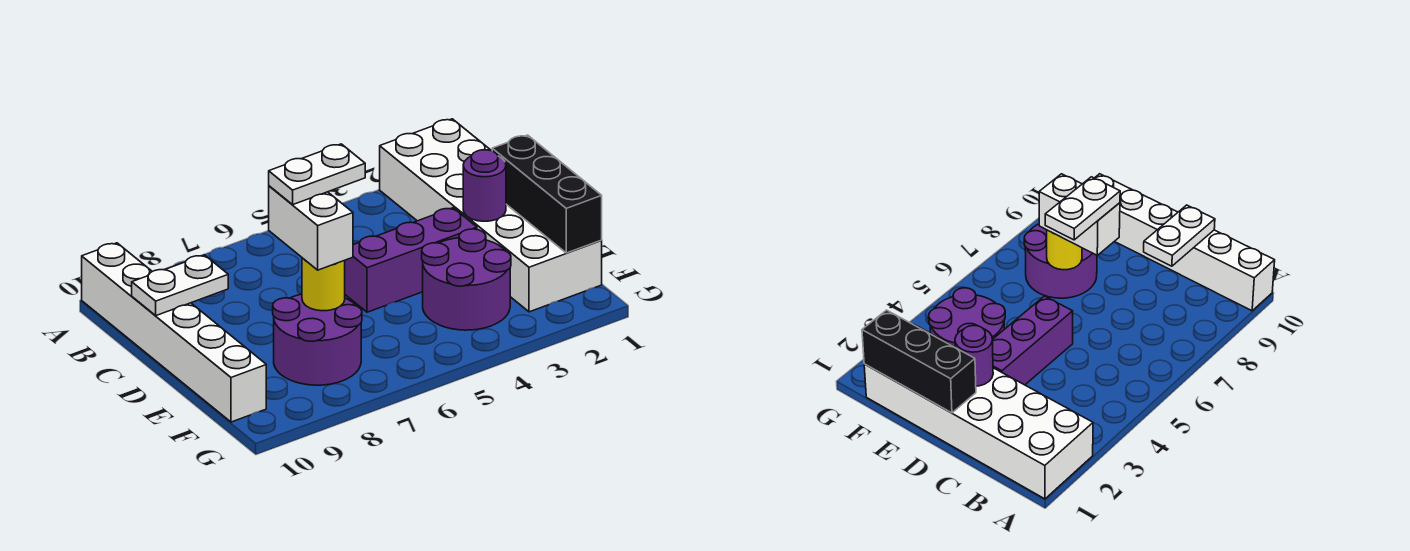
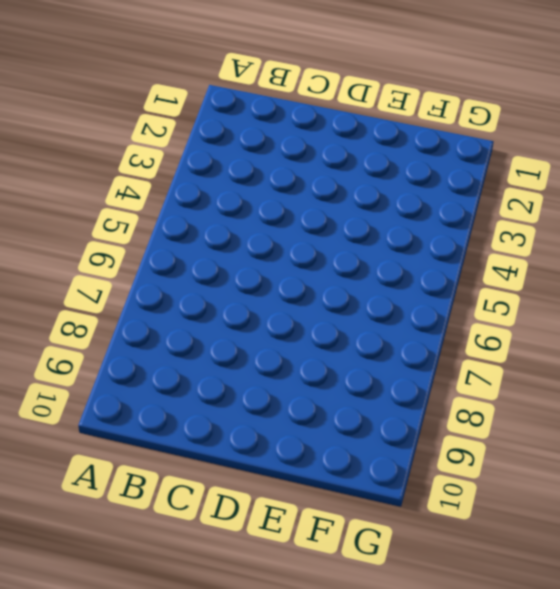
none -> white brick A1:F2 level 1
none -> white brick A10:F10 level 1

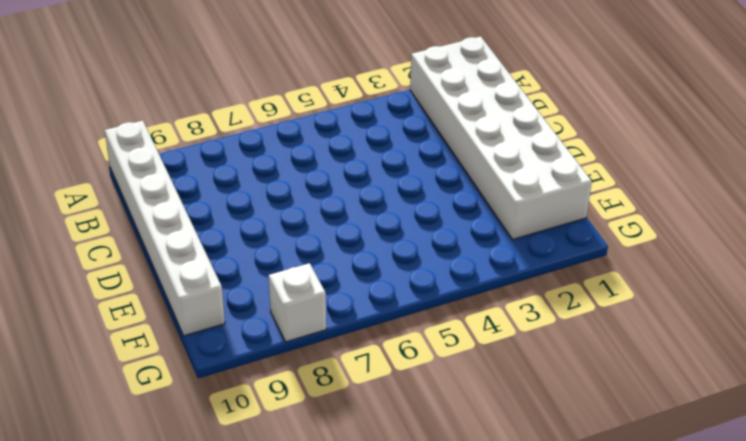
white brick G8 level 1 -> none
none -> purple brick D3:D5 level 1
none -> purple round brick E3:F4 level 1

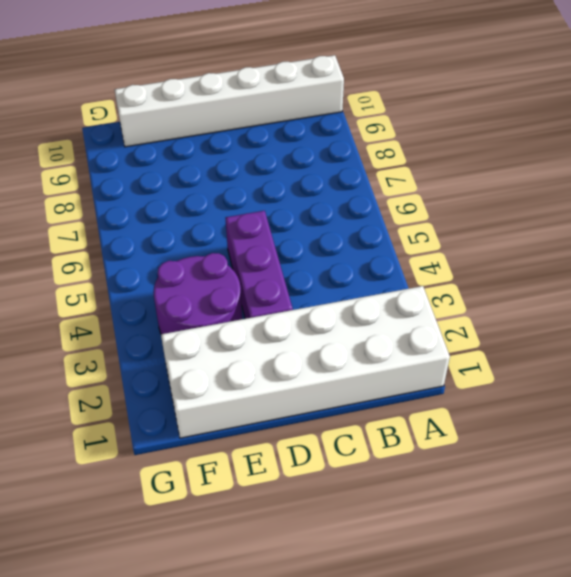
none -> purple round brick E7:F8 level 1
none -> white plate C9:C10 level 2

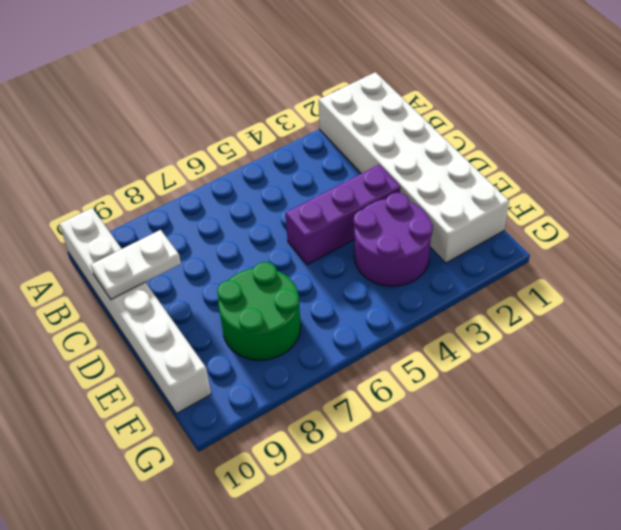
green round brick E7:F8 level 1 -> purple round brick E7:F8 level 1
none -> black brick D1:F1 level 2
none -> purple round brick D2 level 2

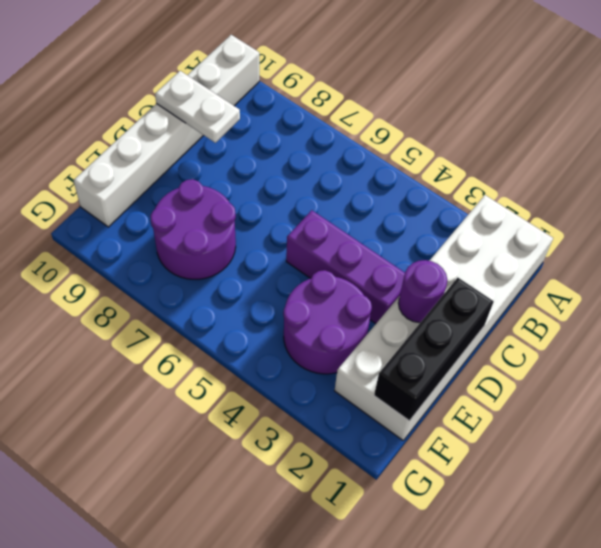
none -> yellow round brick E7 level 2
none -> white brick D7:E7 level 3

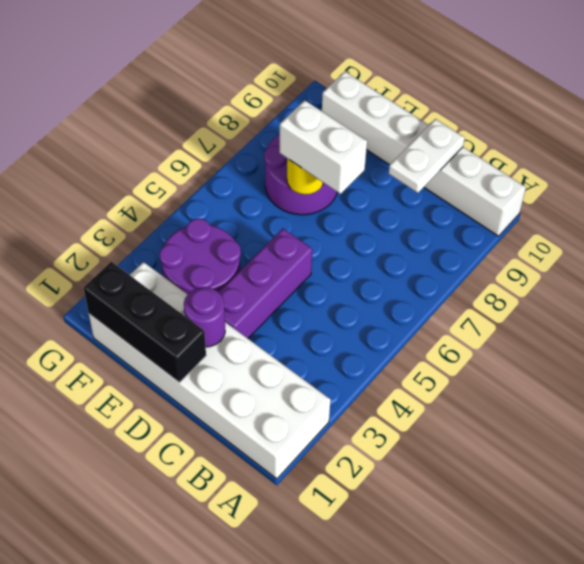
none -> white plate D6:D7 level 4

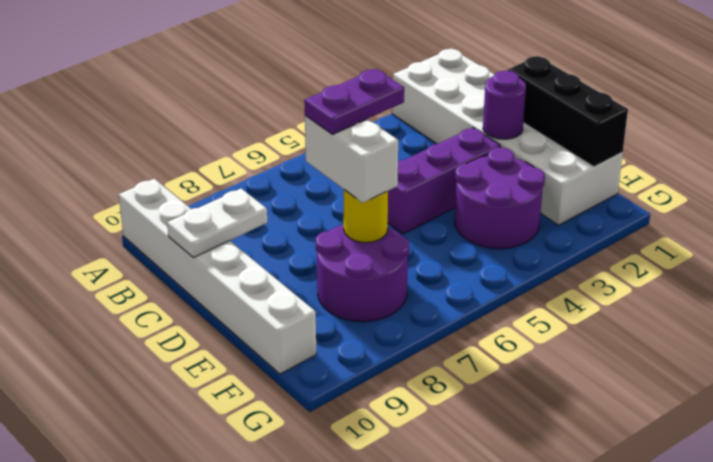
purple plate D6:D7 level 4 -> white plate D6:D7 level 4

